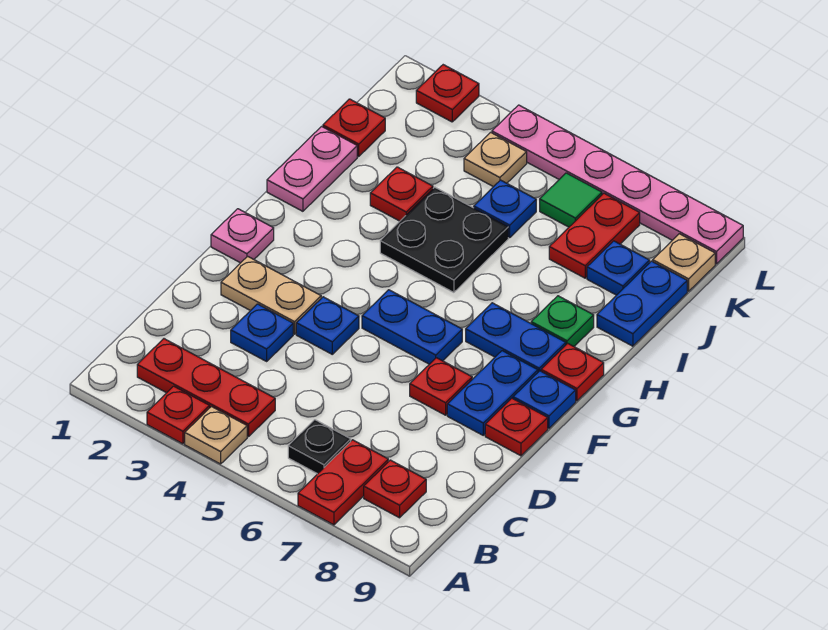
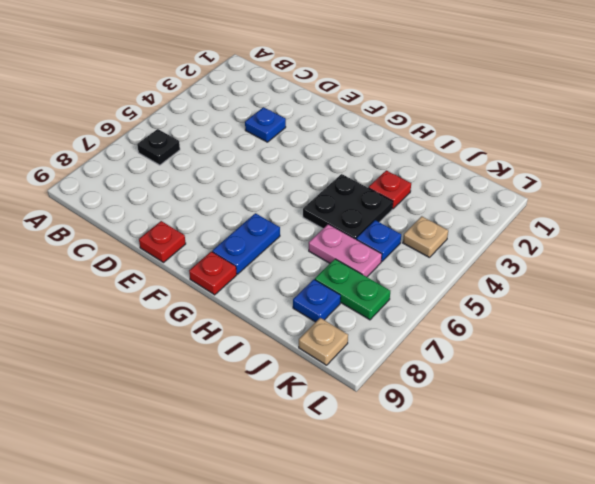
pink plate I6:J6 level 1 -> pink plate H1:I1 level 1
green plate J7:K7 level 1 -> red plate J7:K7 level 1
none -> red plate A3 level 1
none -> tan plate A4 level 1
none -> red plate A7:B7 level 1
none -> red plate B2:B4 level 1

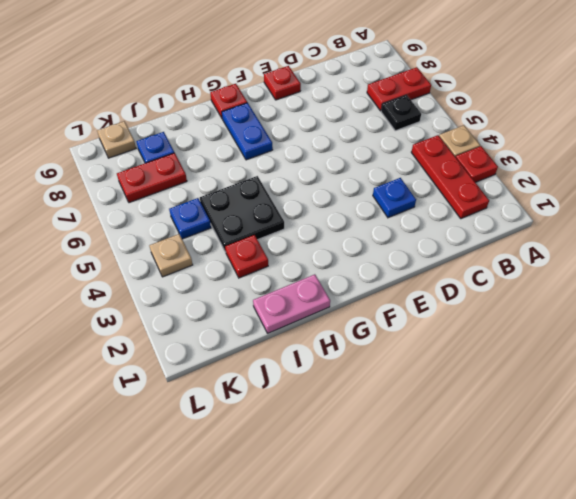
none -> red plate B8 level 1
none -> tan plate E2:E3 level 1
none -> blue plate E4 level 1
none -> red plate E7 level 1

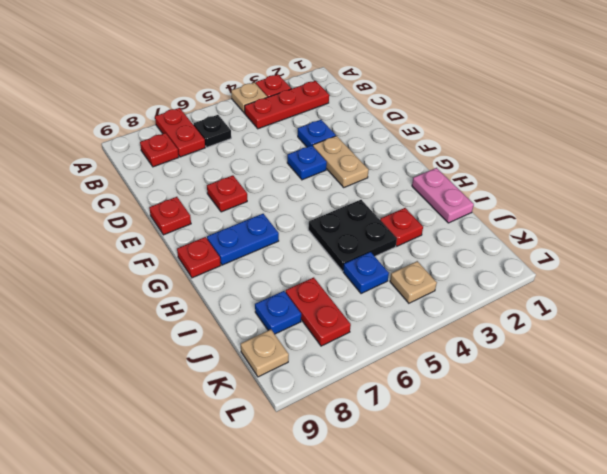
tan plate E3:F3 level 1 -> tan plate E2:E3 level 1
none -> blue plate E8:F8 level 1
none -> pink plate F1 level 1
none -> blue plate F5:F6 level 1
none -> blue plate F9 level 1

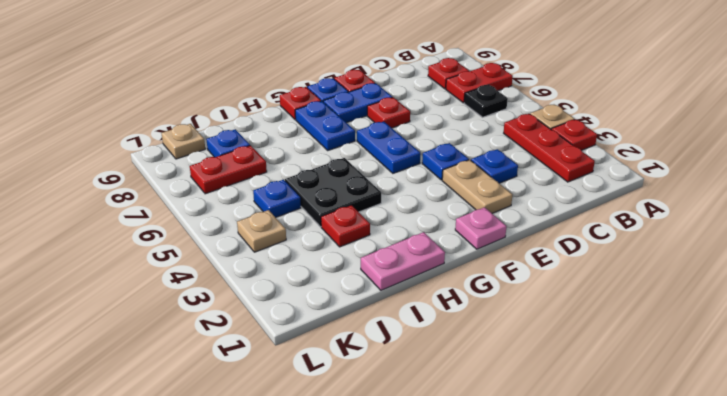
none -> green plate H8 level 1
none -> blue plate I9:J9 level 1
none -> red plate J1 level 1
none -> green tile K6 level 1

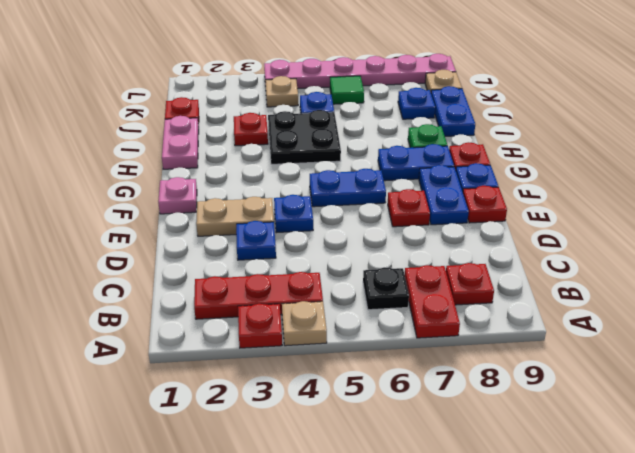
none -> red plate J7:K7 level 1
none -> red plate L2 level 1

